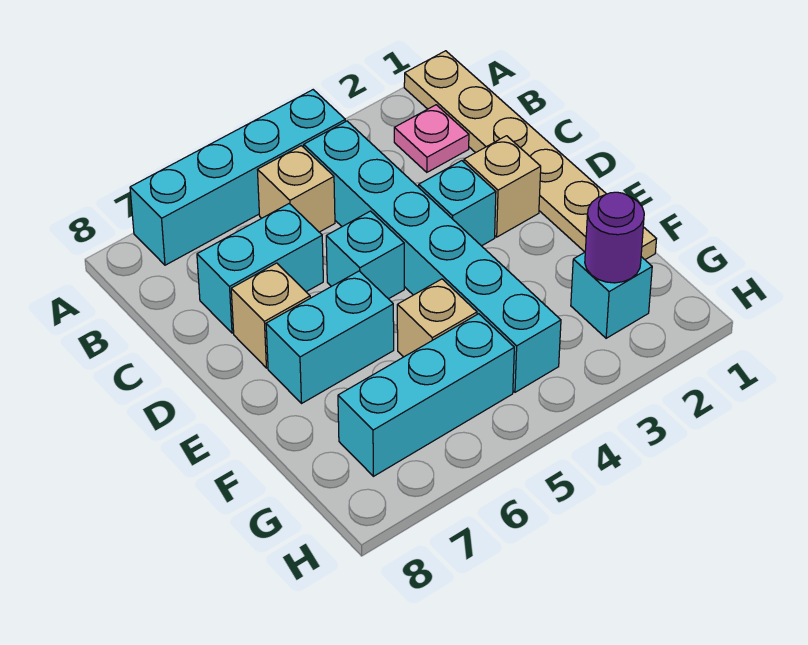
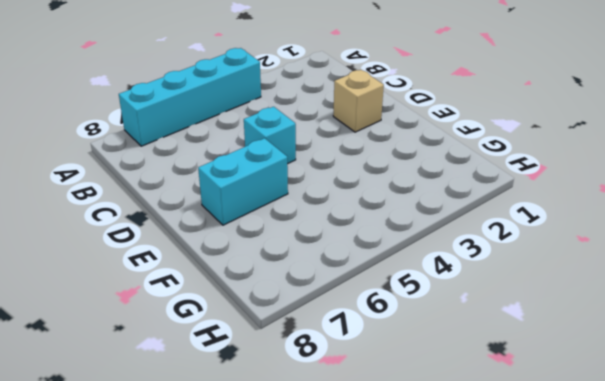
none -> tan plate A1:F1 level 1
none -> pink plate B2 level 1
none -> cyan brick B4:G4 level 1

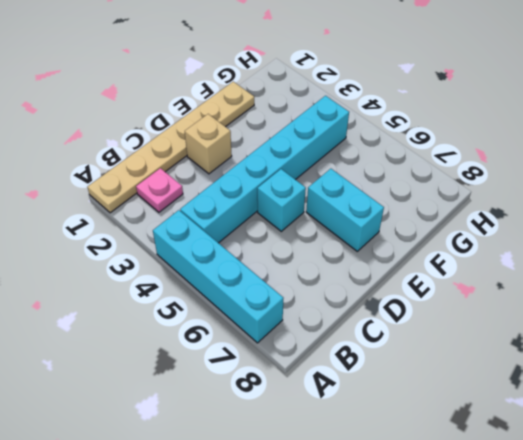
none -> tan brick B5 level 1
none -> cyan brick C6:C7 level 1
none -> cyan brick D3 level 1

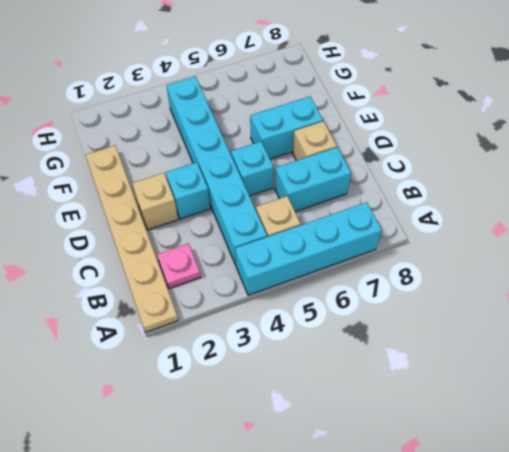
none -> tan brick F5 level 1
none -> cyan brick G2 level 1
none -> cyan brick G5:G7 level 1

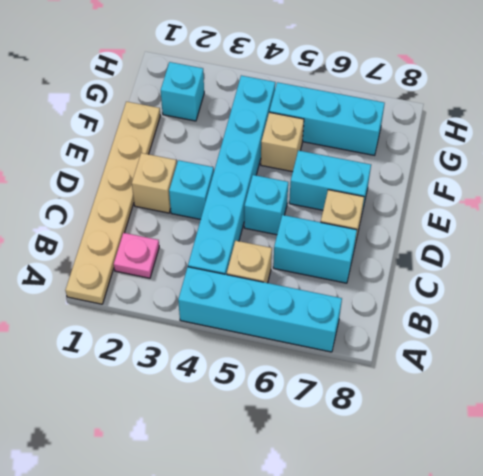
none -> purple round brick G2 level 2

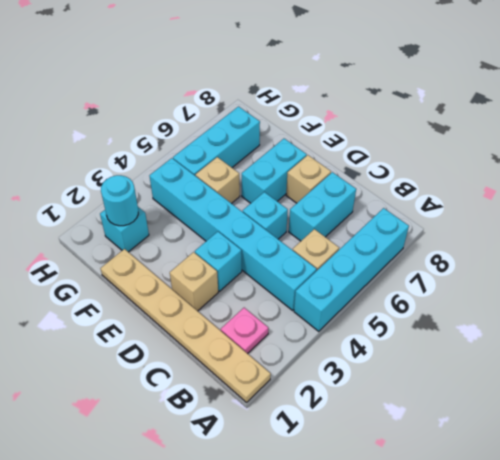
cyan round brick G2 level 2 -> purple round brick G2 level 2

